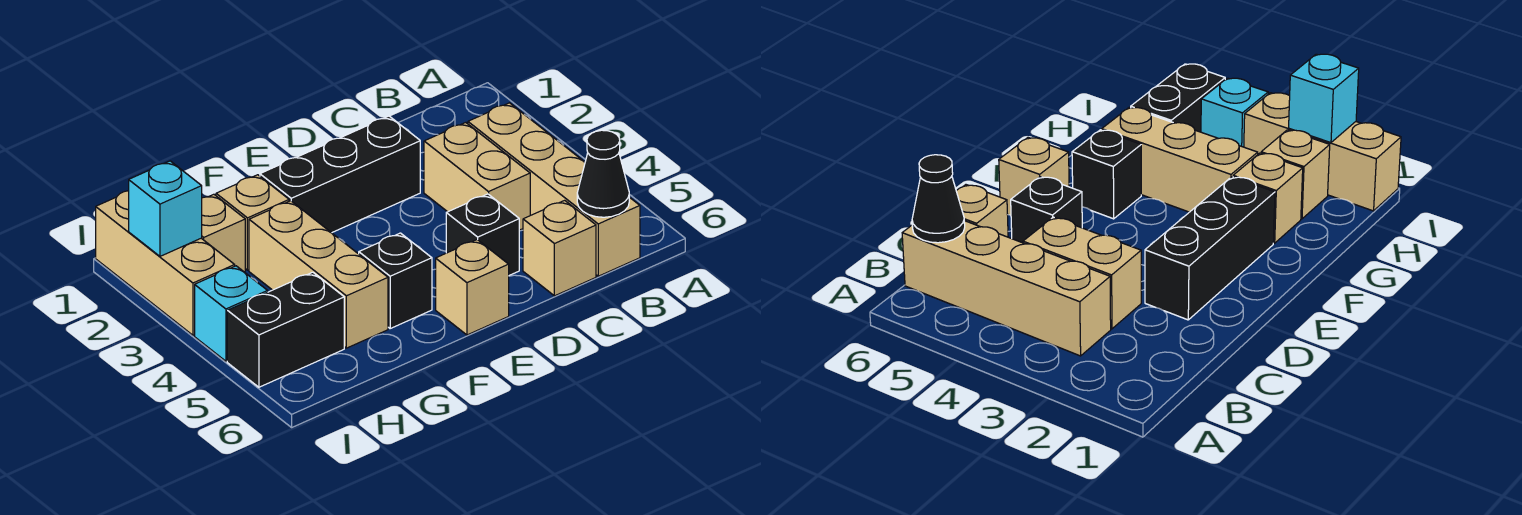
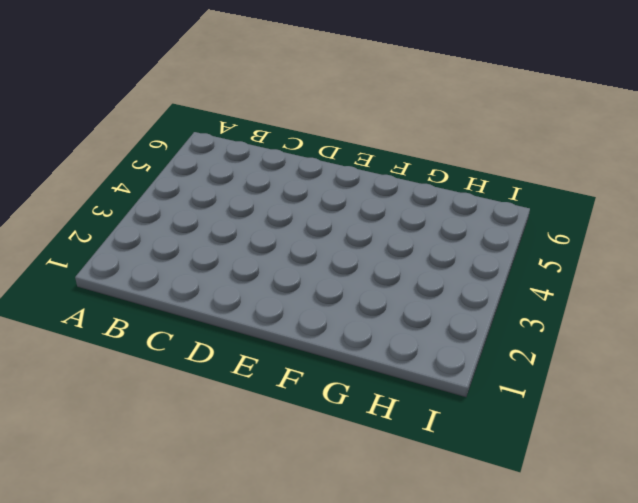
none -> tan brick B3:B6 level 1
none -> tan brick C3:C4 level 1
none -> tan brick C6 level 1

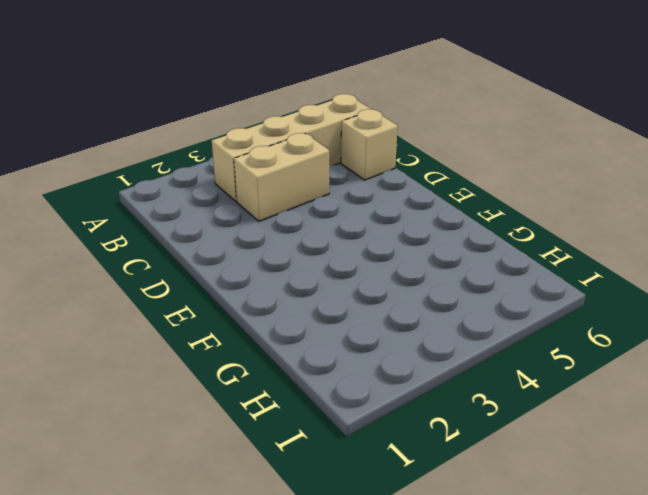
none -> black brick D2:F2 level 1
none -> black brick D5 level 1
none -> tan brick E6 level 1

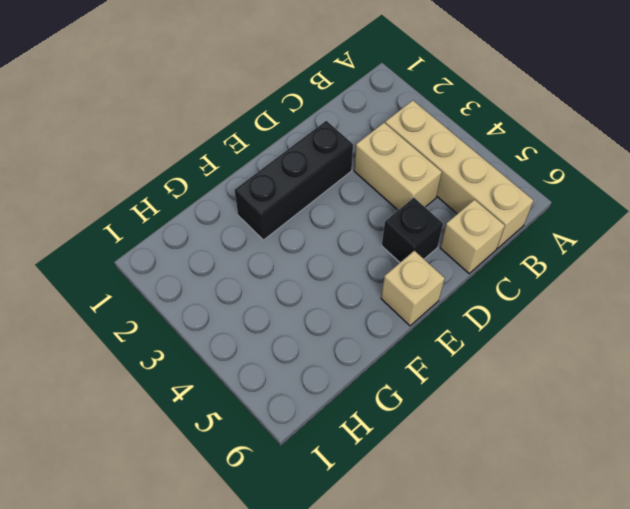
none -> black brick F5 level 1
none -> tan brick G2 level 1
none -> tan brick G3:G5 level 1

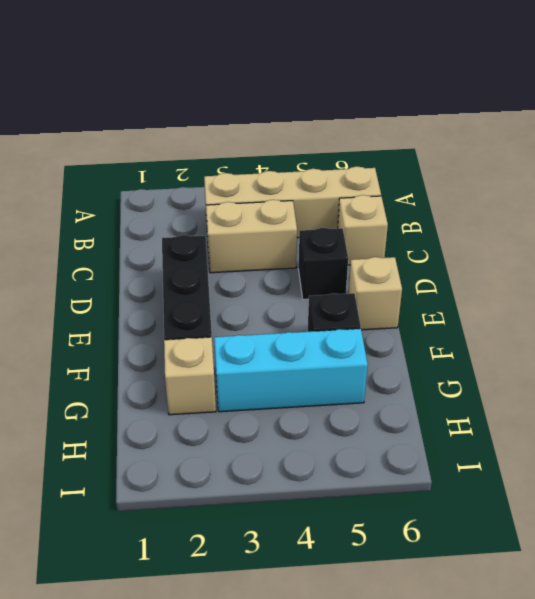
cyan brick G3:G5 level 1 -> tan brick G3:G5 level 1
none -> tan brick H2 level 1
none -> black brick H5:I5 level 1
none -> tan brick I1:I3 level 1

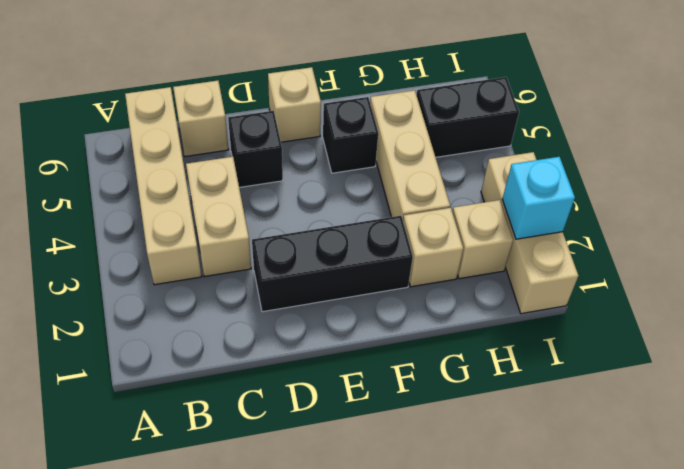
none -> cyan brick I4 level 1
none -> black cone B6 level 2

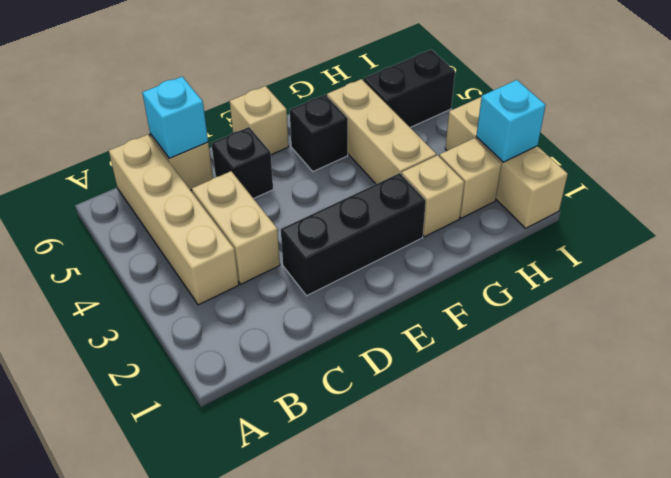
cyan brick C6 level 2 -> cyan brick I4 level 1
none -> black cone B6 level 2

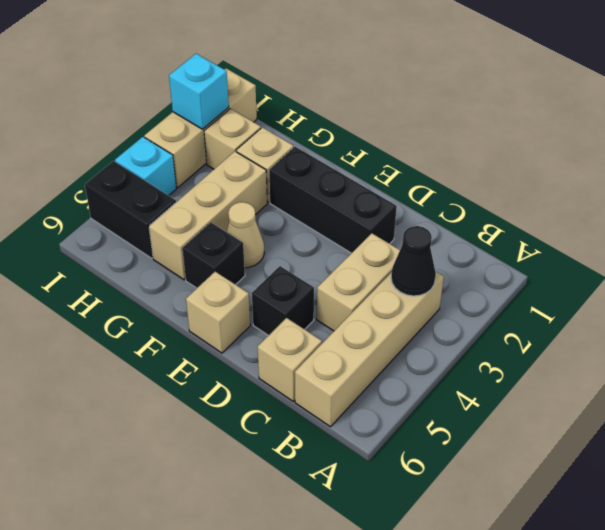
black cone B3 level 2 -> black cone B6 level 2
tan cone F4 level 1 -> none

